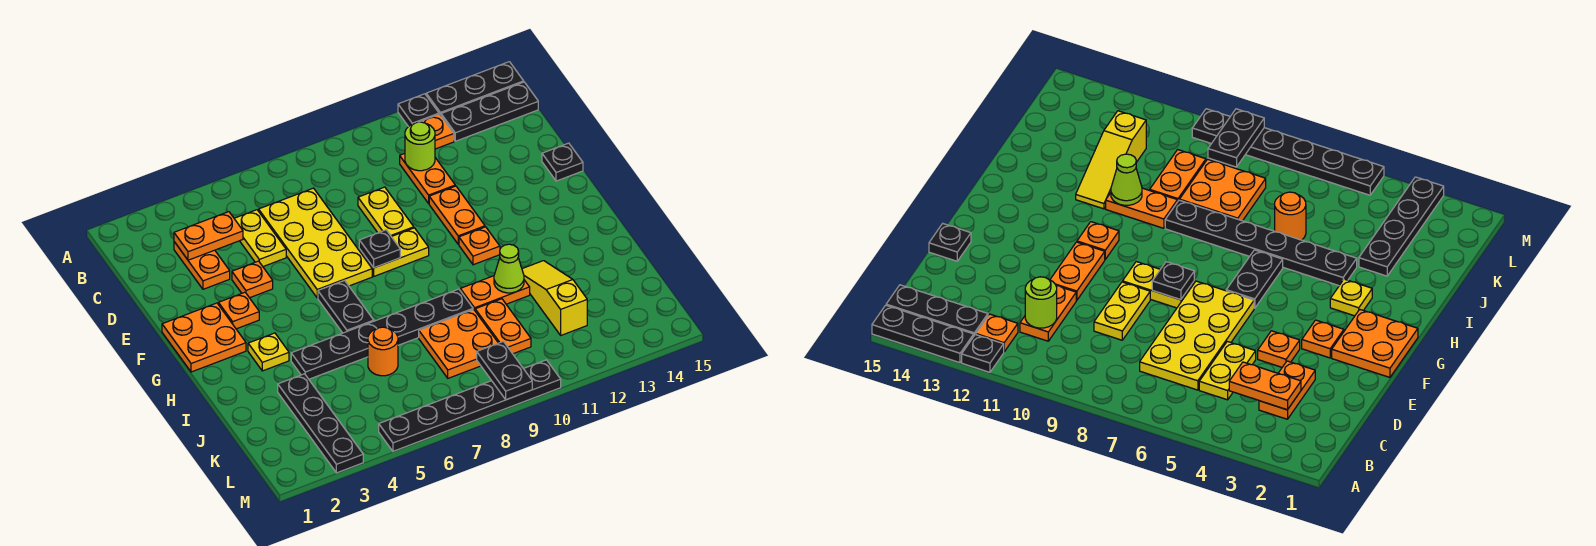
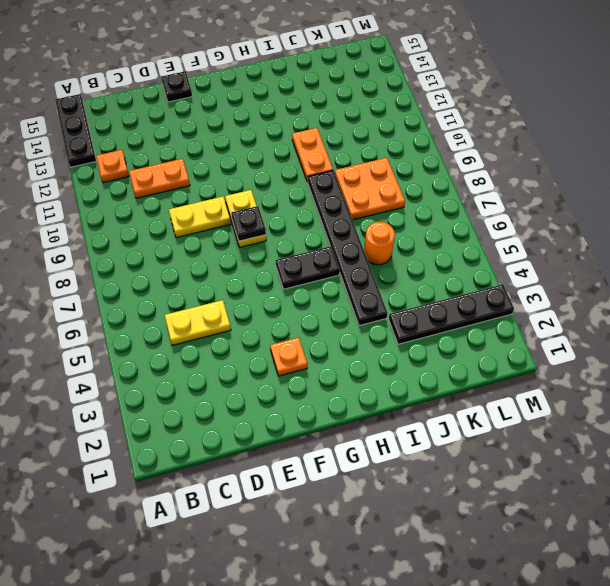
none -> black plate A12 level 1
none -> black plate B13:B15 level 1
none -> orange plate C3:D3 level 1
none -> yellow plate C6:F7 level 1

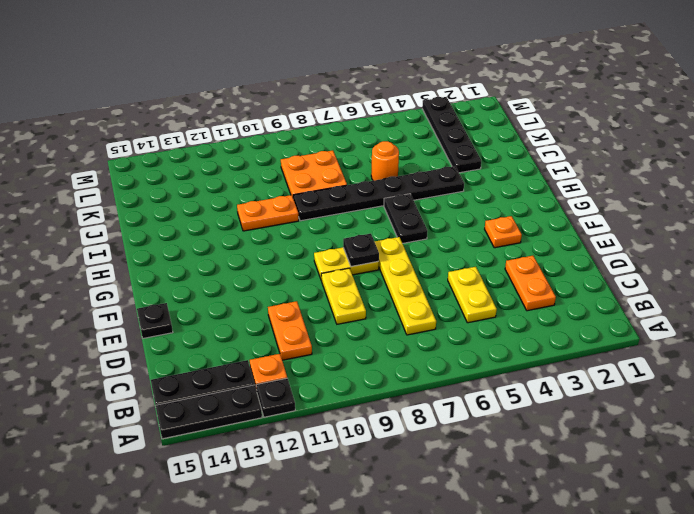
yellow plate C7:F7 level 1 -> yellow plate C6:F7 level 1
none -> orange plate E4 level 1
none -> orange plate E11:F11 level 1
none -> orange plate F1:G2 level 1
none -> orange plate G11 level 1

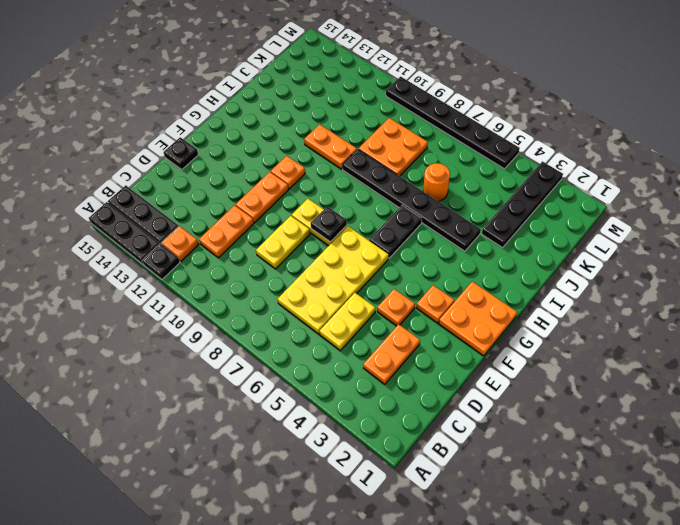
none -> yellow plate H3 level 1
none -> yellow slope I12:K12 level 1 top K
none -> orange plate J10:K10 level 1
none -> orange plate C3:C4 level 2

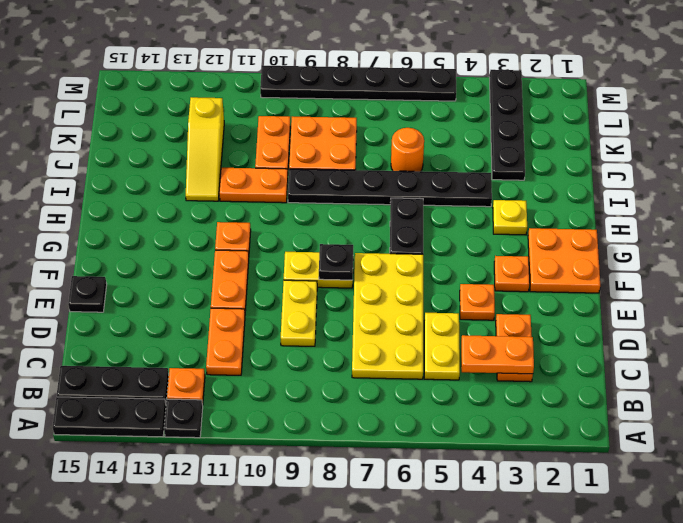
none -> lime round brick C11 level 2
none -> lime cone I11 level 2
none -> black plate L9:M9 level 2

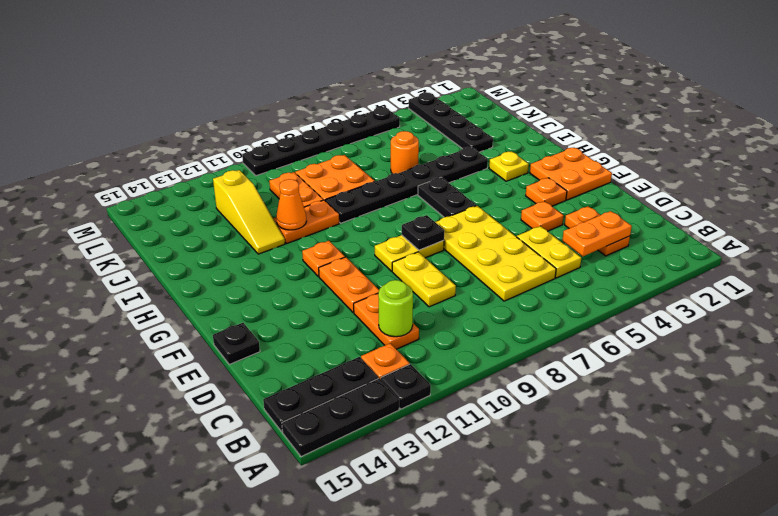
orange cone I11 level 2 -> lime cone I11 level 2
none -> black plate L9:M9 level 2

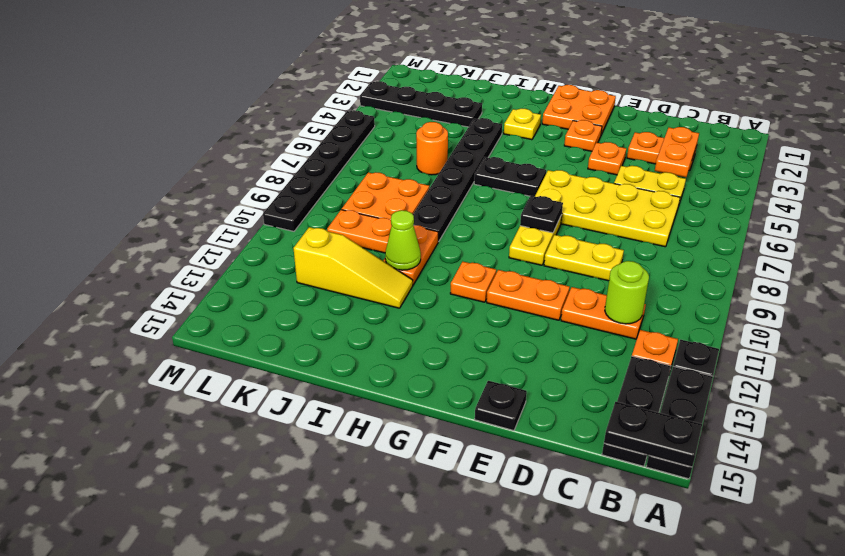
black plate A15:B15 level 2 -> black plate L9:M9 level 2

